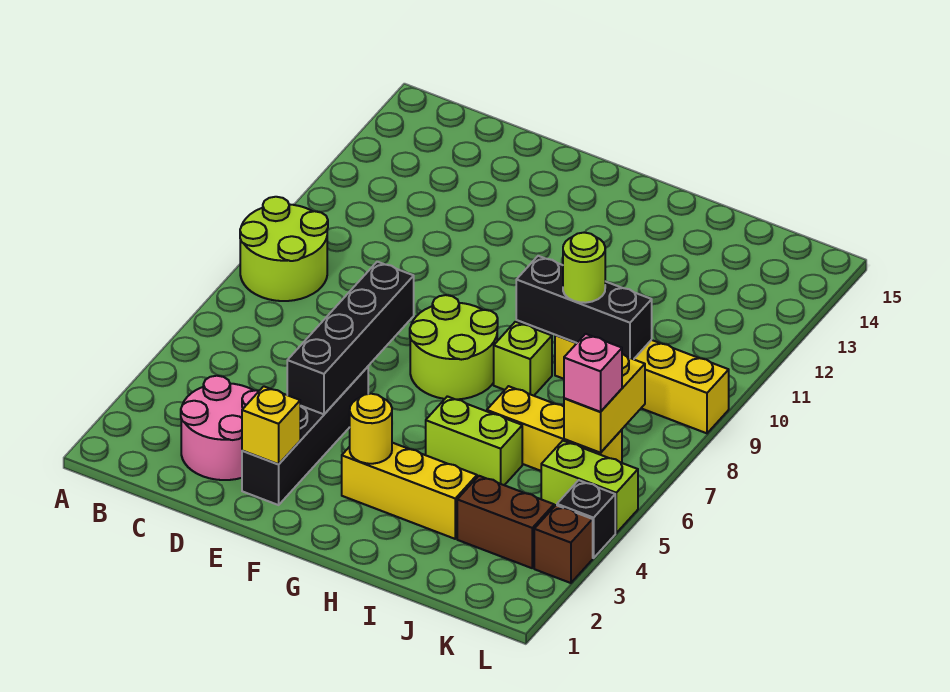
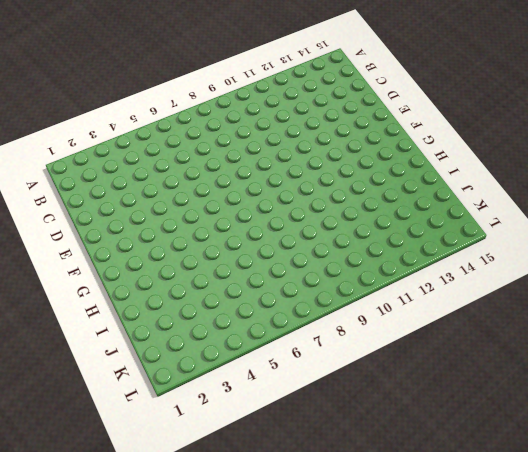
none -> lime round brick A8:B9 level 1
none -> pink round brick C2:D3 level 1
none -> black brick E2:E5 level 1

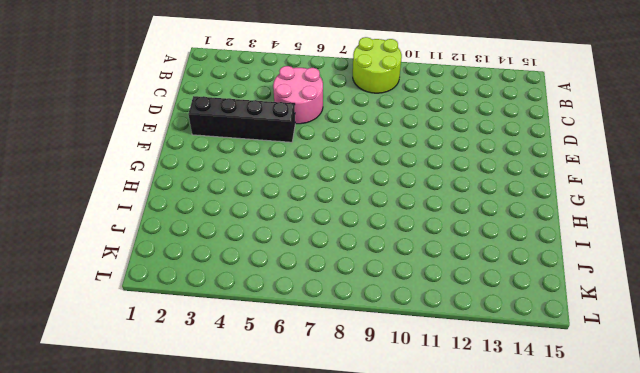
pink round brick C5:D6 level 1 -> pink round brick C2:D3 level 1
none -> lime round brick F7:G8 level 1
none -> yellow brick G3:I3 level 1
none -> lime brick H5:I5 level 1

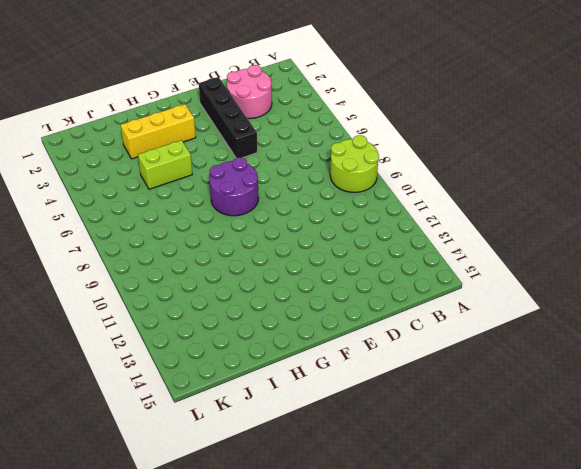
purple round brick F7:G8 level 1 -> lime round brick F7:G8 level 1
none -> lime brick H8 level 1
none -> yellow brick I6:K6 level 1
none -> yellow brick I9:L9 level 1

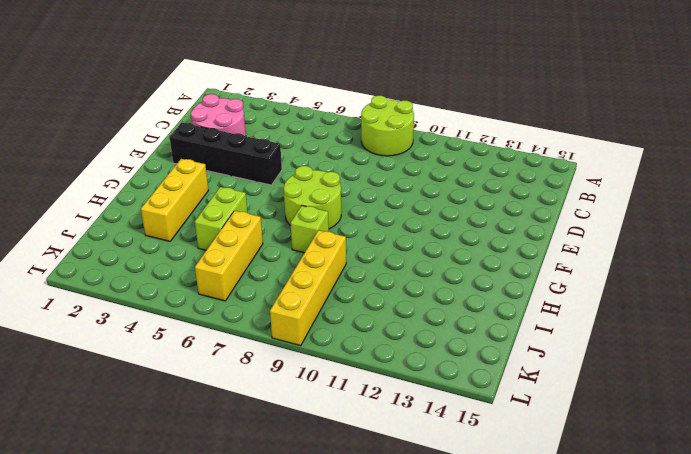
none -> brown brick J3:K3 level 1
none -> lime brick K5:L5 level 1
none -> brown brick L3 level 1

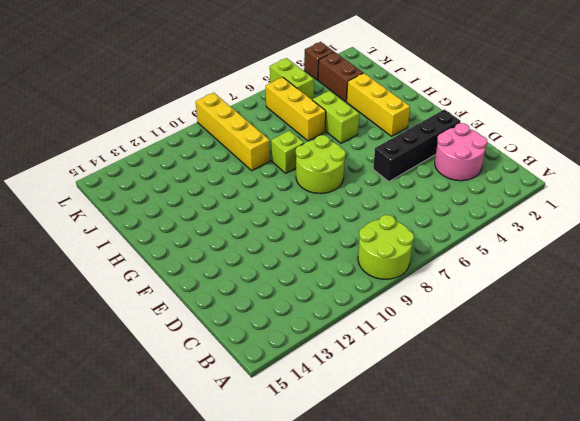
none -> black brick L4 level 1
none -> yellow brick E2 level 2
none -> black brick E4:E7 level 2

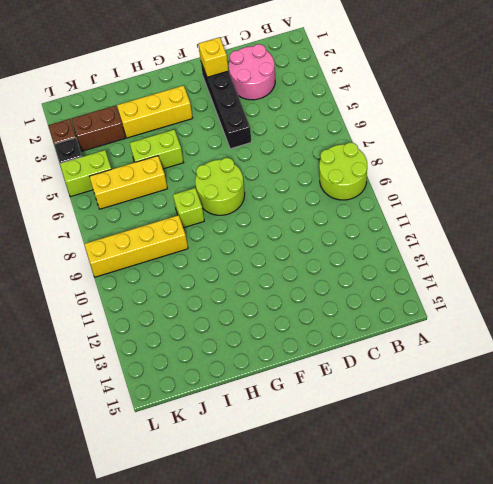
none -> black brick E4:E7 level 2
none -> yellow round brick G3 level 2
none -> black brick H9:J9 level 2

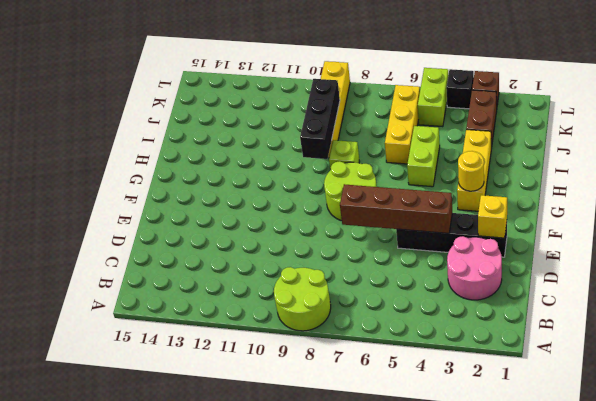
brown brick E4:E7 level 2 -> black brick E4:E7 level 2
none -> yellow brick K6:K7 level 2
none -> lime round brick I9 level 3
none -> pink brick K6 level 3

